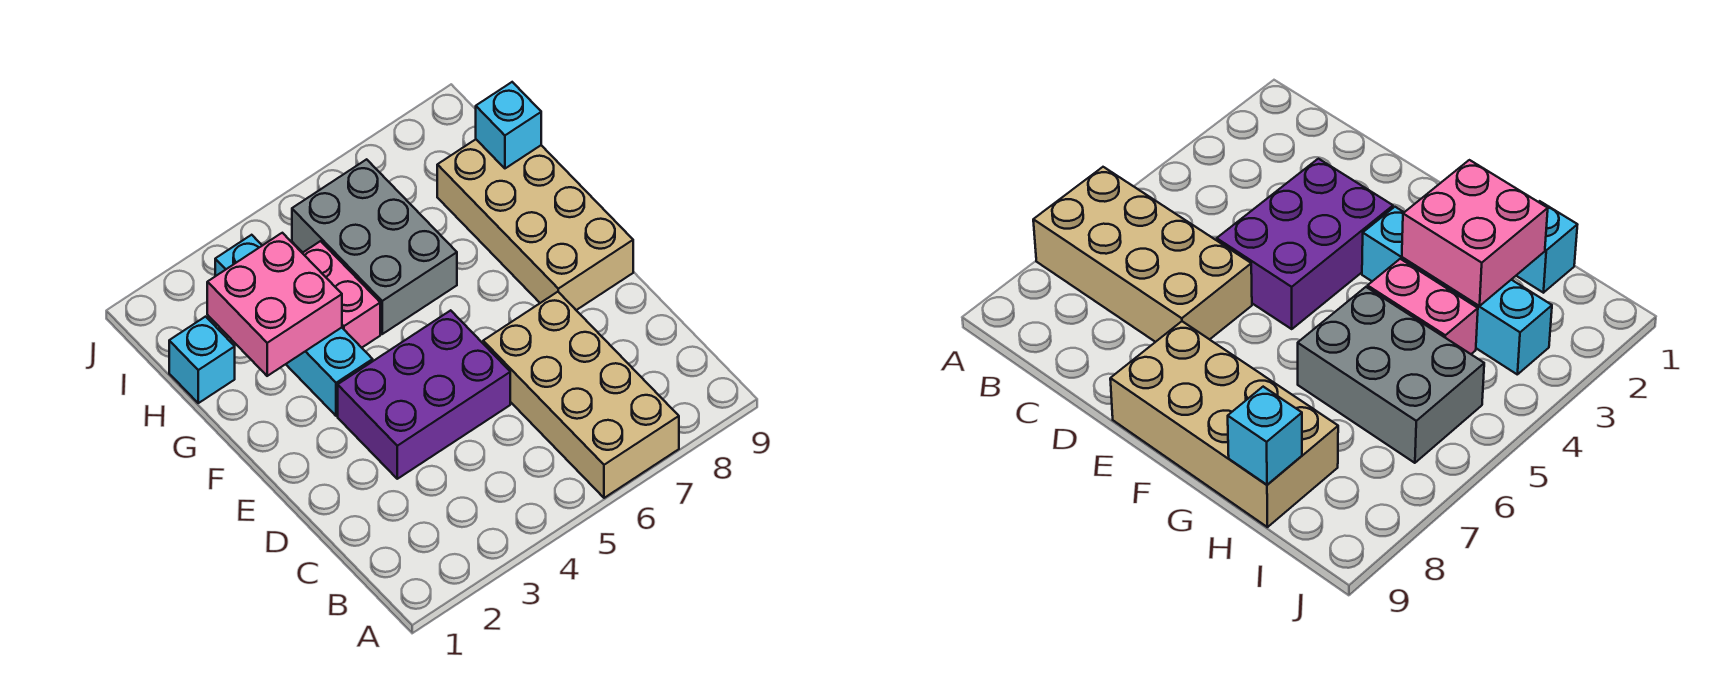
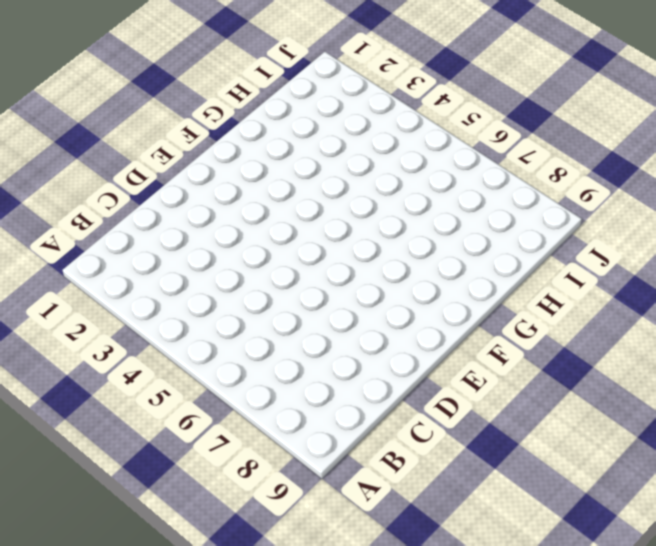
none -> tan brick A6:D7 level 1
none -> purple brick D3:E5 level 1

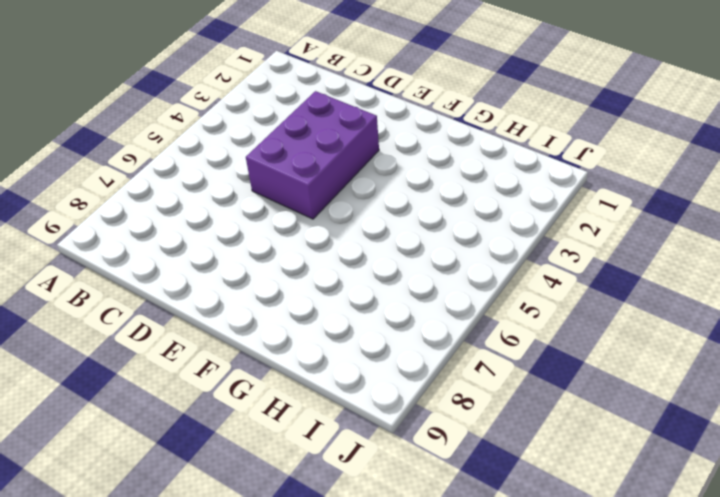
none -> tan brick A6:D7 level 1
none -> tan brick E8:H9 level 1

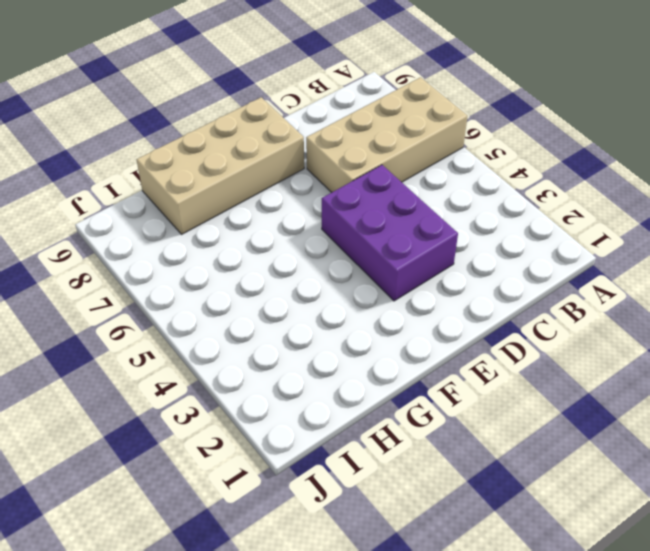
none -> cyan brick F3:I3 level 1
none -> pink brick G4:H4 level 1

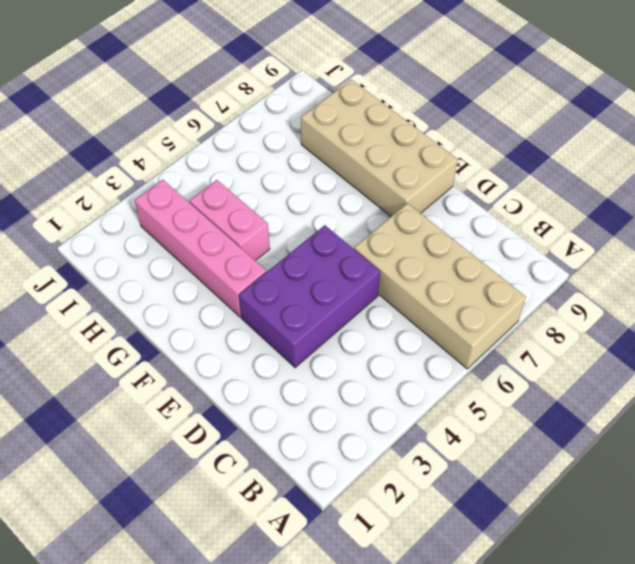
pink brick F3:I3 level 1 -> cyan brick F3:I3 level 1
none -> grey brick G5:I6 level 1
none -> cyan brick H1 level 1

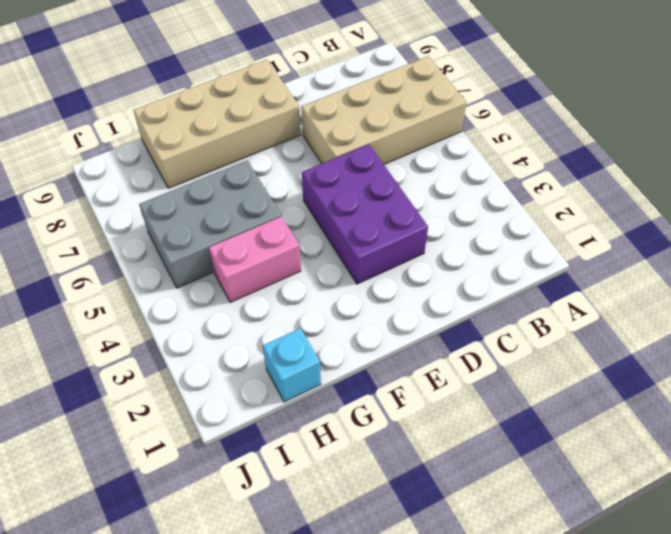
none -> cyan brick F3:I3 level 1
none -> pink brick G2:H3 level 2

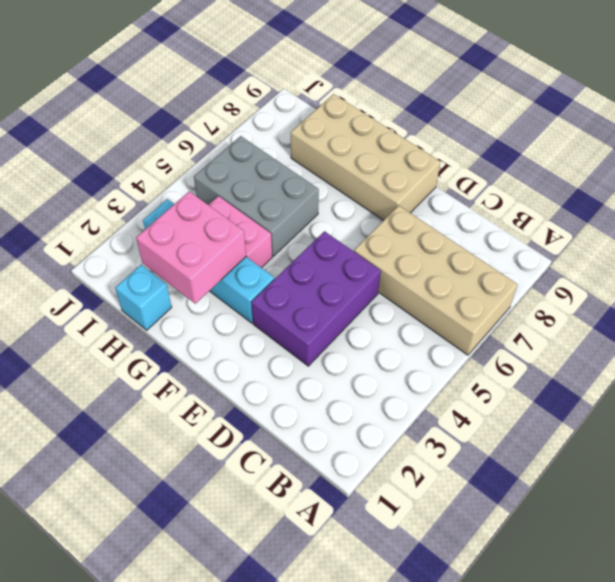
none -> cyan brick H9 level 2

